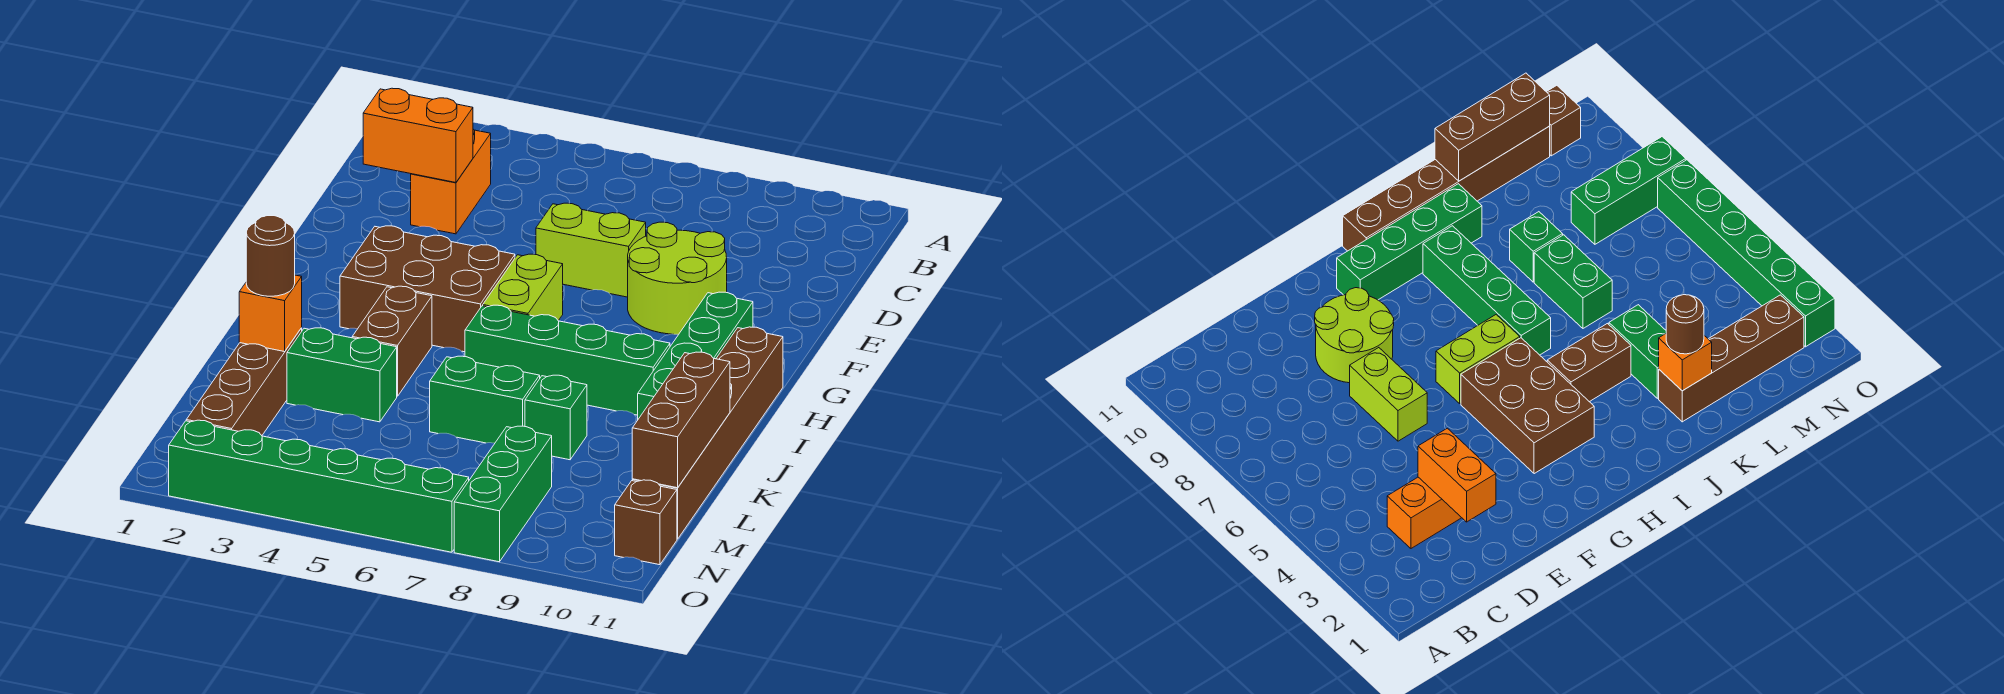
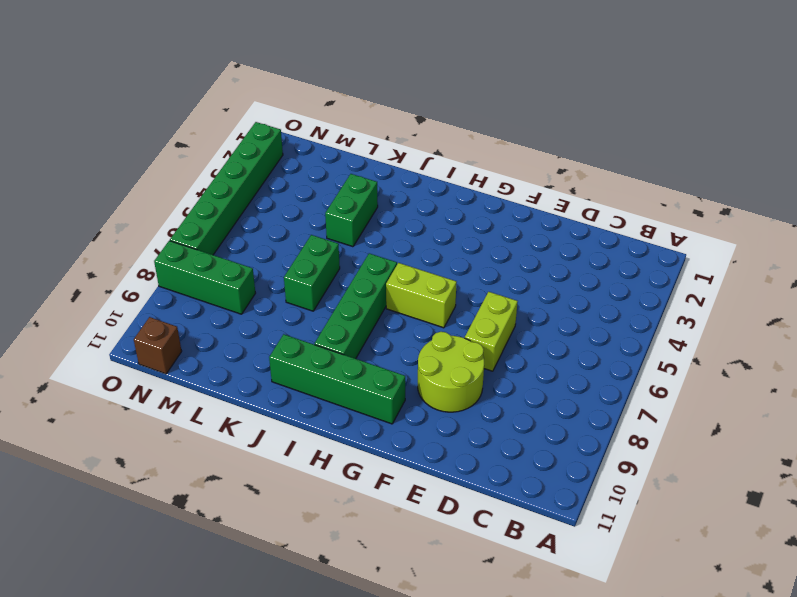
none -> orange brick C3:D3 level 1
none -> brown brick G3:H5 level 1
none -> brown brick H11:M11 level 1

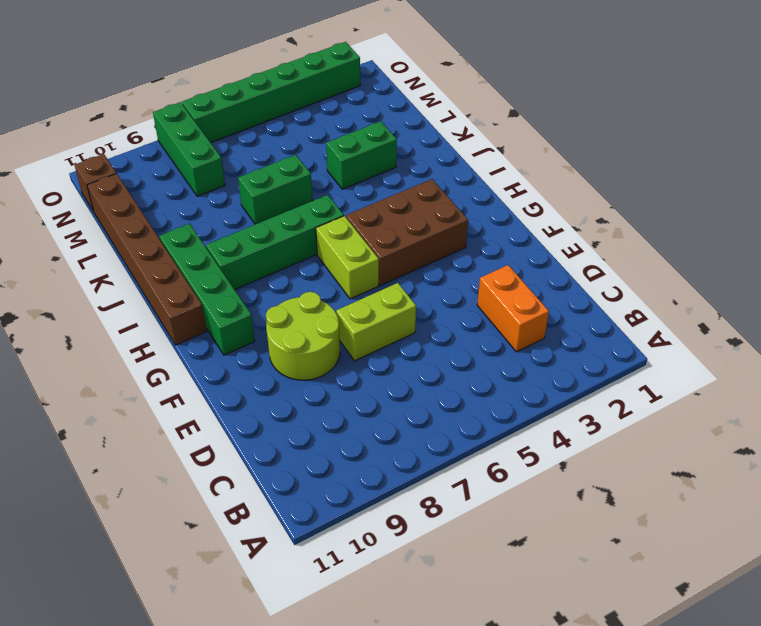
none -> brown brick I4:J4 level 1
none -> brown brick K2:N2 level 1
none -> green brick K8 level 1

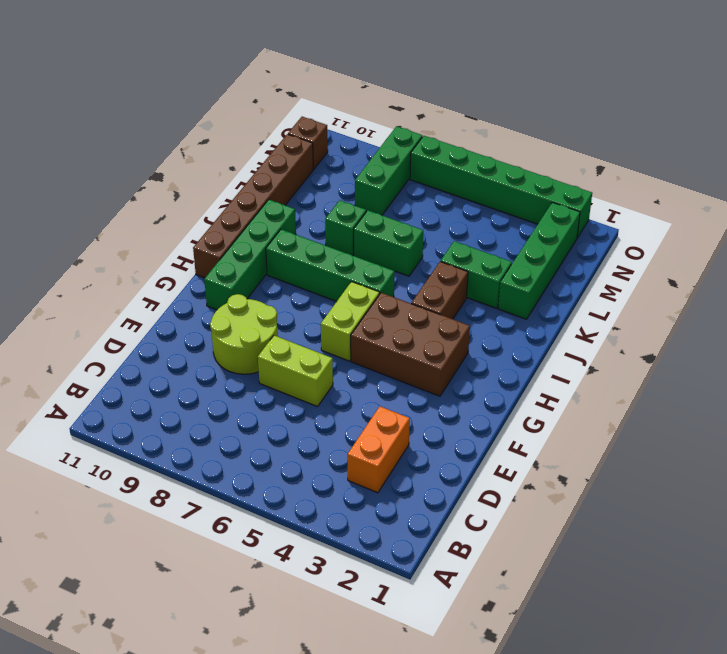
green brick K2:N2 level 1 -> brown brick K2:N2 level 1
none -> orange brick D2:D3 level 2
none -> orange brick K2 level 2
none -> brown brick K11:M11 level 2

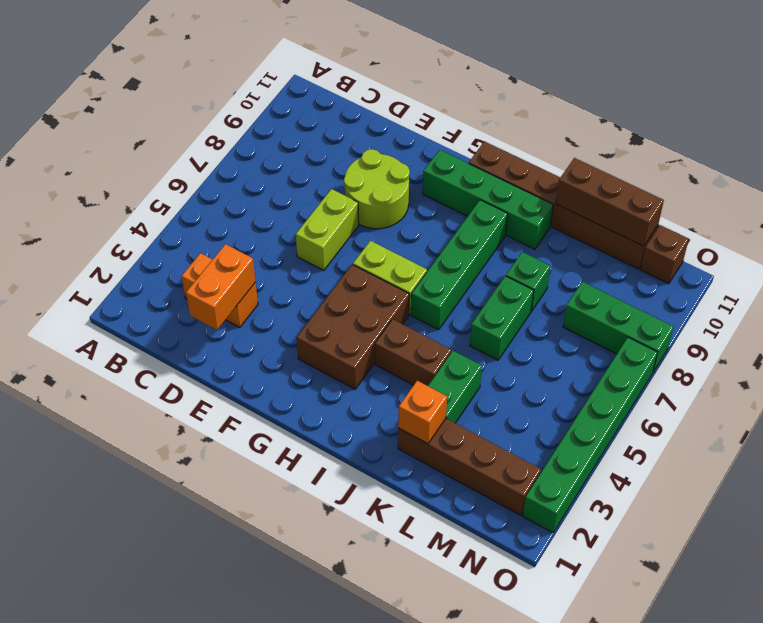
none -> brown round brick K2 level 3

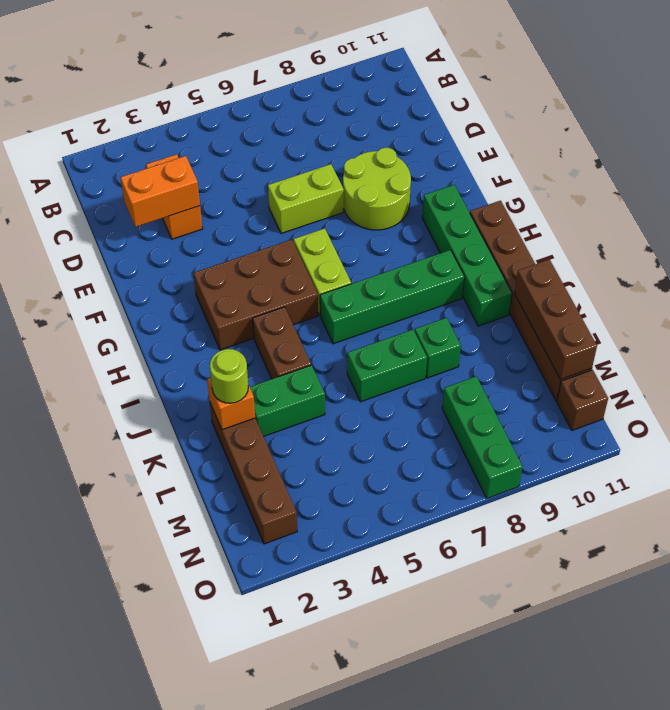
lime round brick K2 level 3 -> brown round brick K2 level 3
none -> green brick O2:O7 level 1

